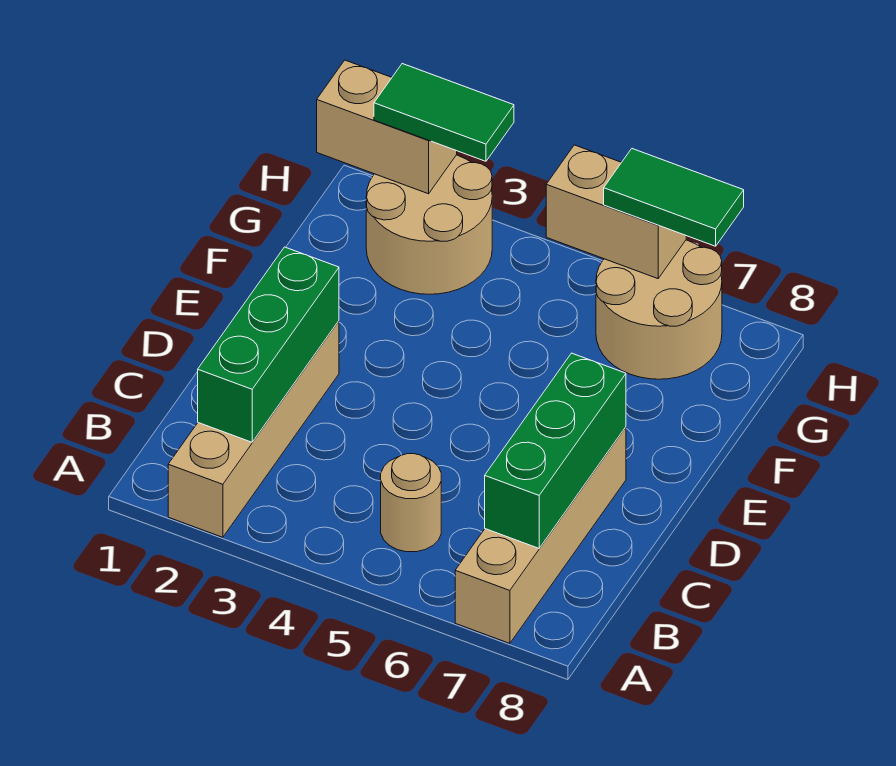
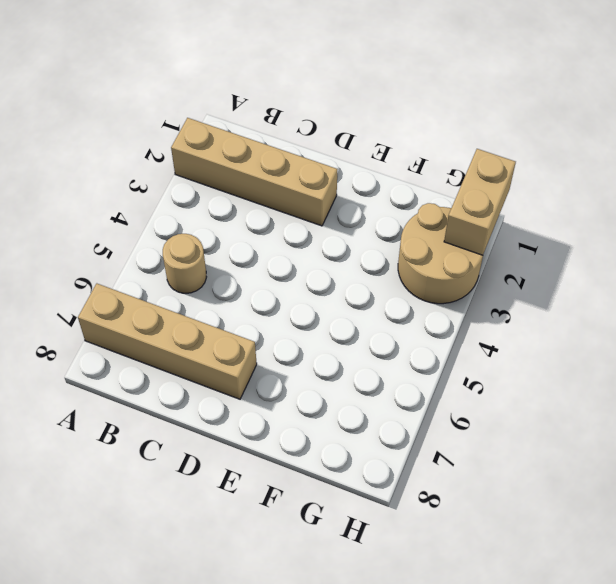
none -> tan round brick G6:H7 level 1
none -> green brick B2:D2 level 2

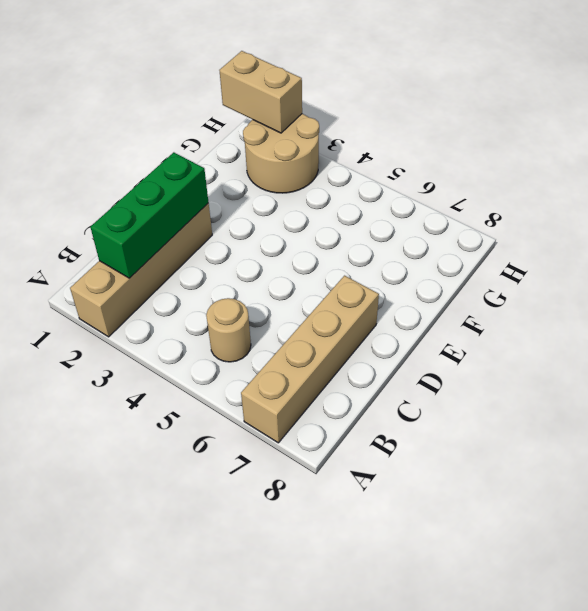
none -> tan round brick G6:H7 level 1
none -> green brick B7:D7 level 2

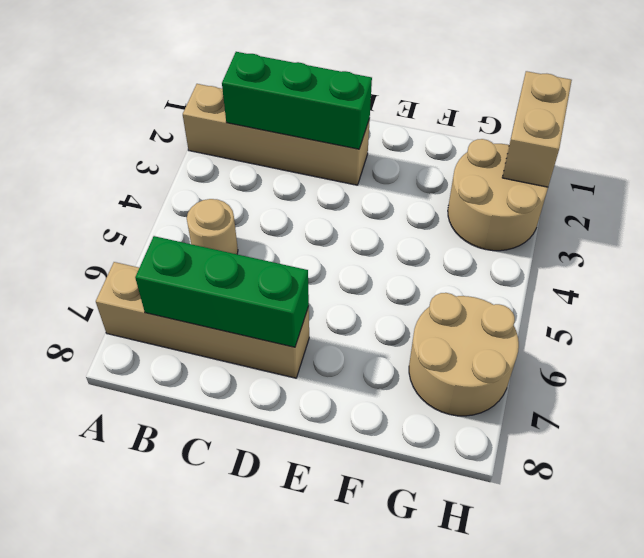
none -> tan brick H5:H6 level 2
none -> green tile H2:H3 level 3

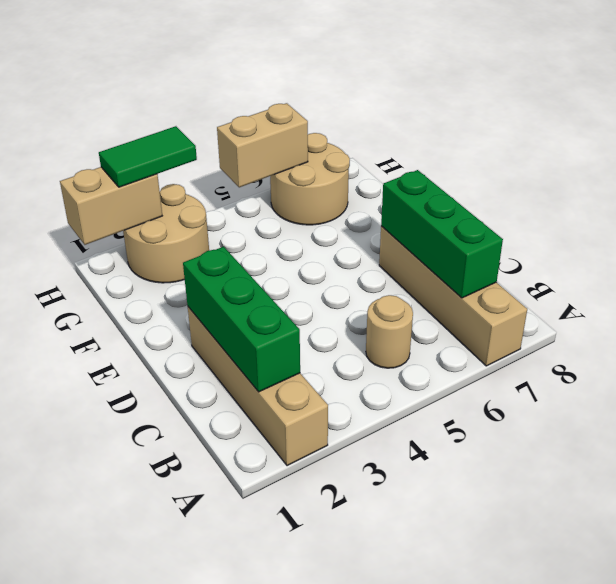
none -> green tile H6:H7 level 3

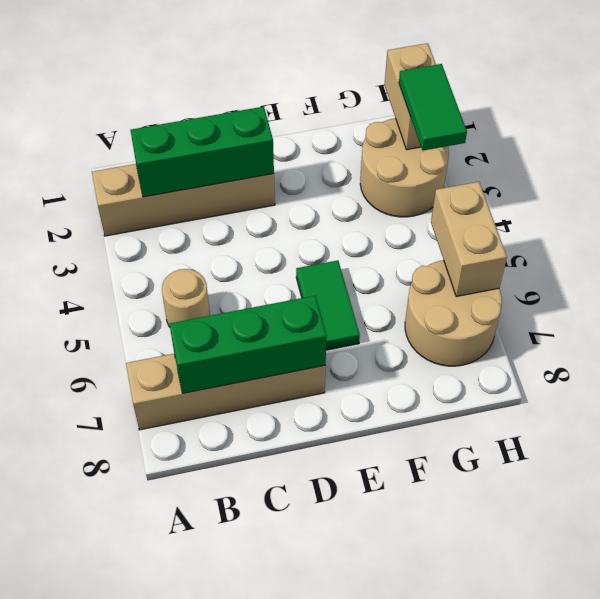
green tile E5:E6 level 1 -> green tile H6:H7 level 3

